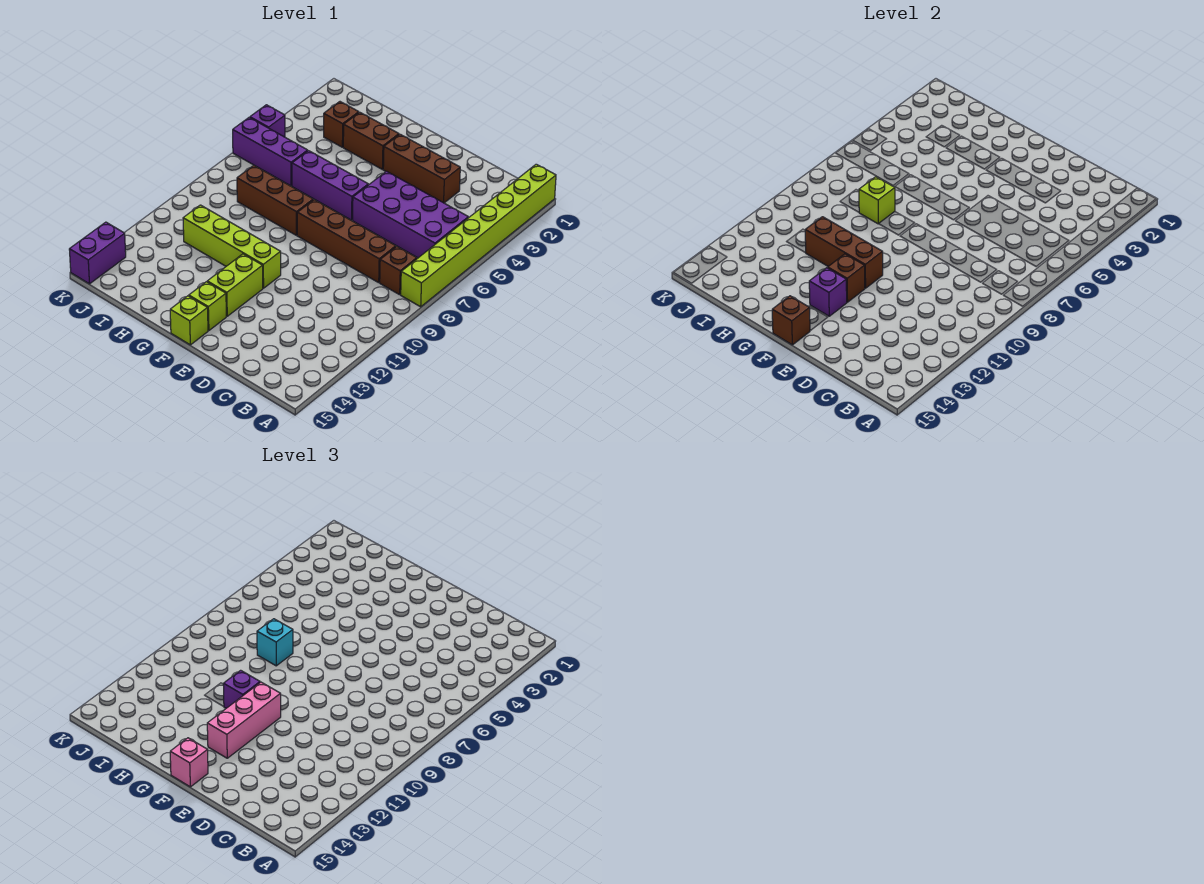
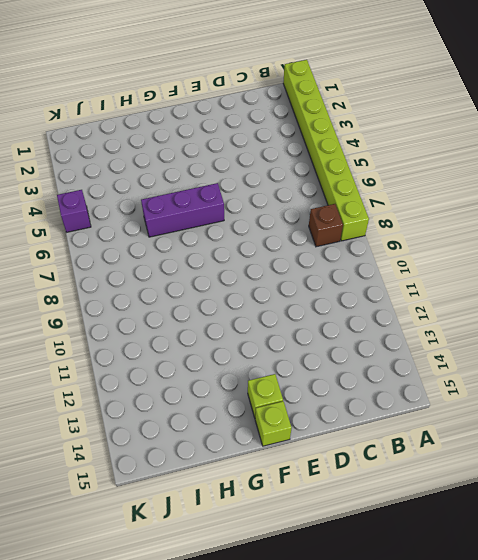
none -> purple brick B5:E6 level 1
none -> brown brick C8:F8 level 1
none -> brown brick D3:F3 level 1

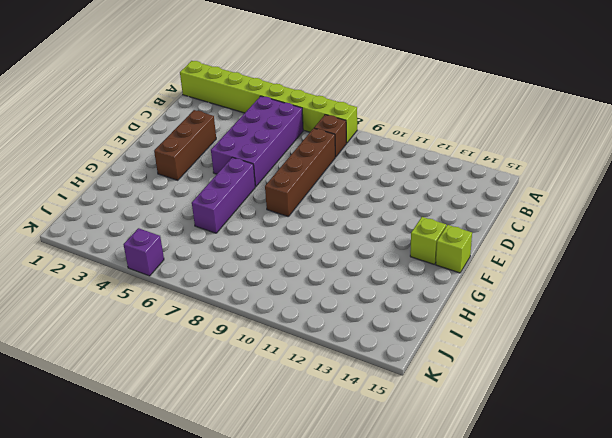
none -> lime brick F11:I11 level 1
none -> lime brick F12:F13 level 1
none -> brown brick G3:H3 level 1

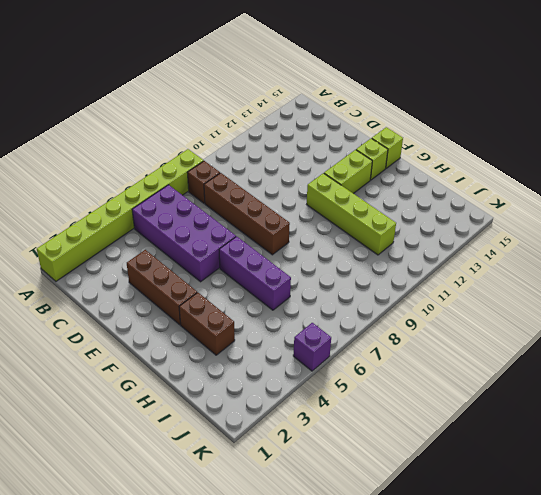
none -> brown brick G8:I8 level 1
none -> brown brick I3 level 1
none -> purple brick I6:K6 level 1

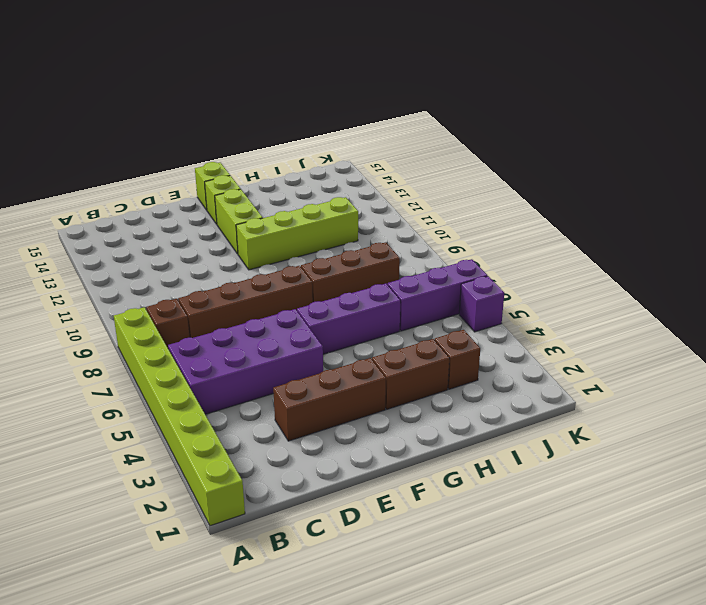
none -> purple brick K14:K15 level 1
none -> brown brick F11:H11 level 2
none -> brown brick F12 level 2

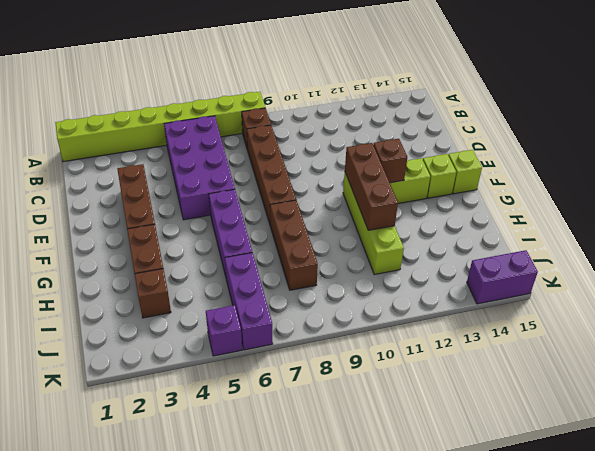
none -> purple brick F13 level 2
none -> brown brick F15 level 2
none -> lime brick H8 level 2

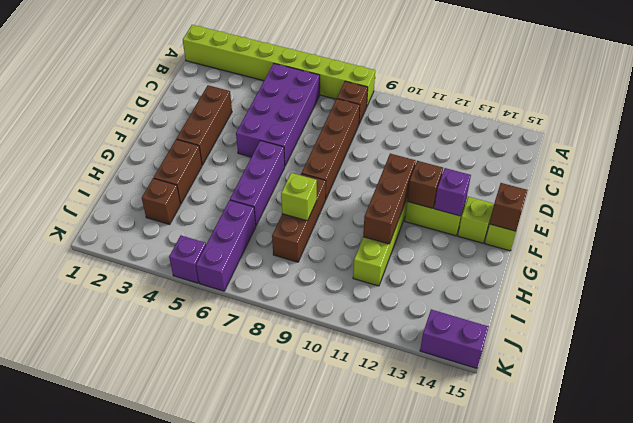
none -> pink brick F11:F13 level 3
none -> pink brick F15 level 3
none -> purple brick G11 level 3

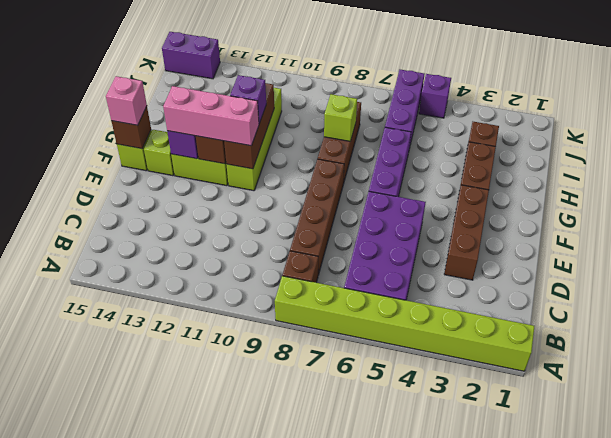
none -> cyan brick H8 level 3

